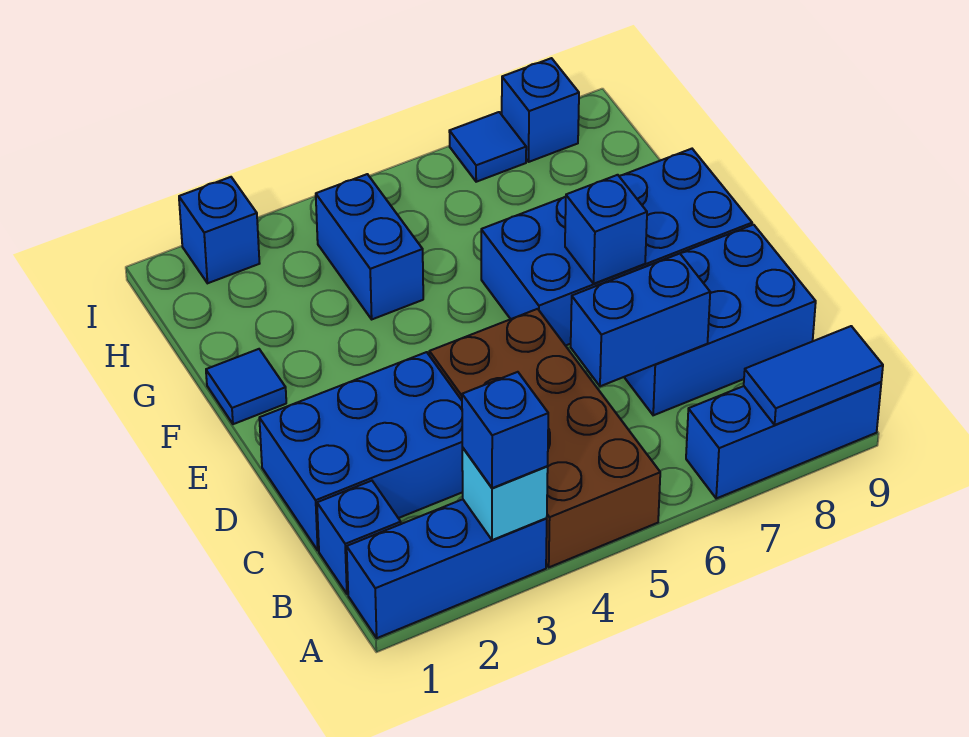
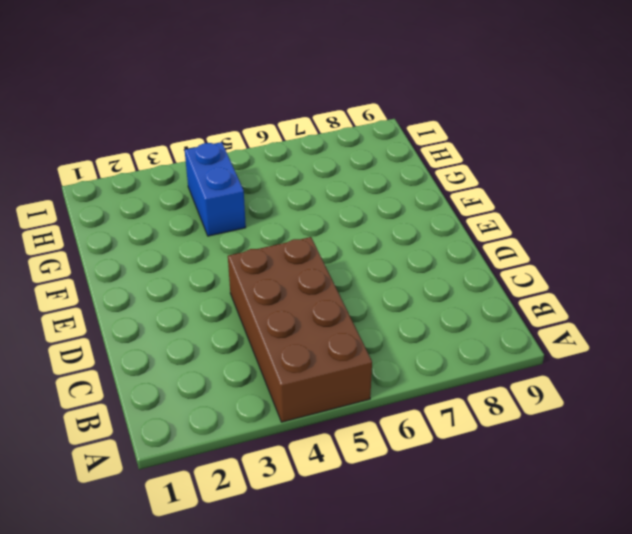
none -> blue brick A1:A3 level 1
none -> blue brick A7:A9 level 1
none -> blue brick B1 level 1

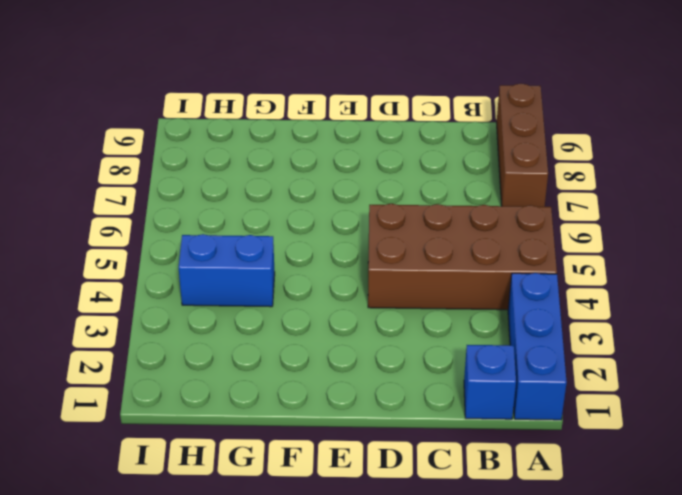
brown brick A7:A9 level 1 -> blue brick A7:A9 level 1
none -> blue brick C1:D3 level 1
none -> blue brick C7:D9 level 1
none -> blue brick E6:F9 level 1

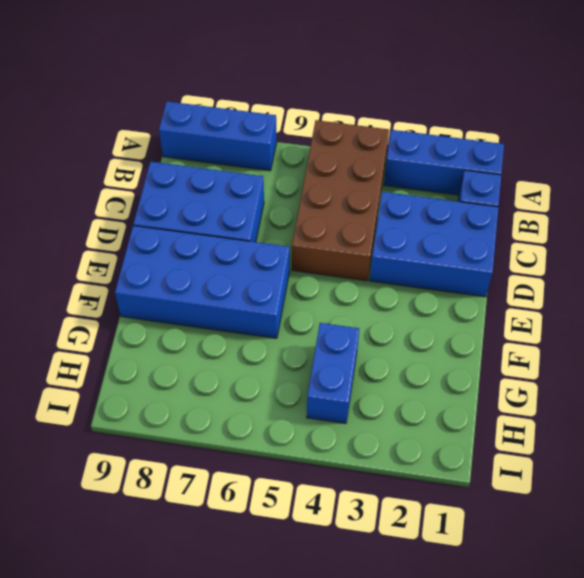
none -> blue tile F1 level 1
none -> blue brick I2 level 1
none -> blue tile I7 level 1

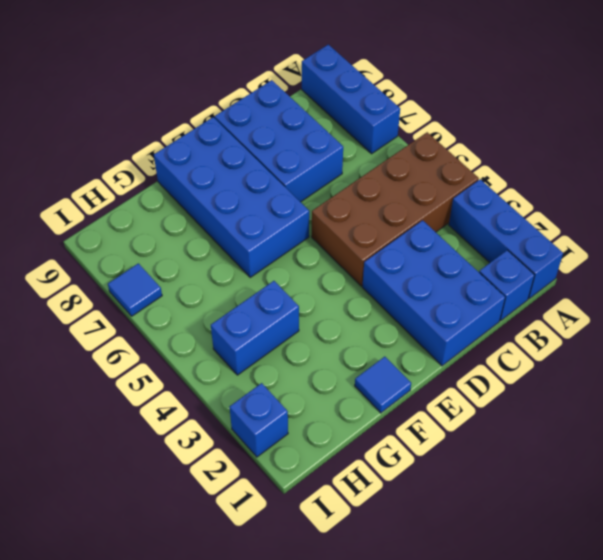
none -> blue brick I8 level 1
none -> cyan brick A3 level 2
none -> blue tile A8:A9 level 2

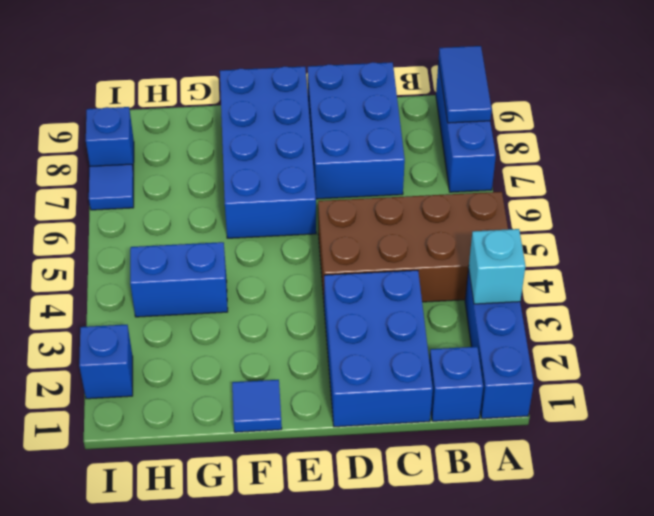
none -> blue brick C6:C7 level 2
none -> blue brick E7 level 2
none -> blue brick A3 level 3

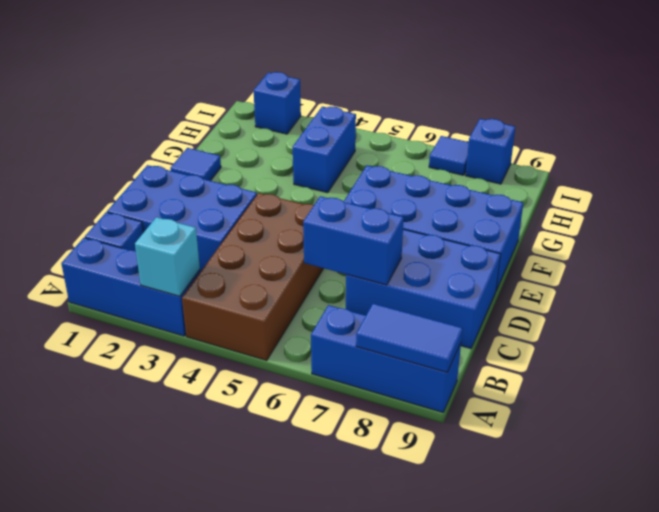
none -> blue brick E7 level 2
none -> blue brick A3 level 3

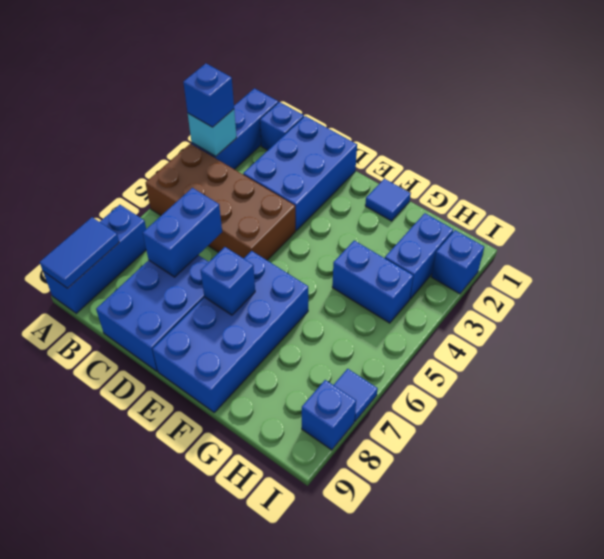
blue brick H2:H3 level 1 -> none

